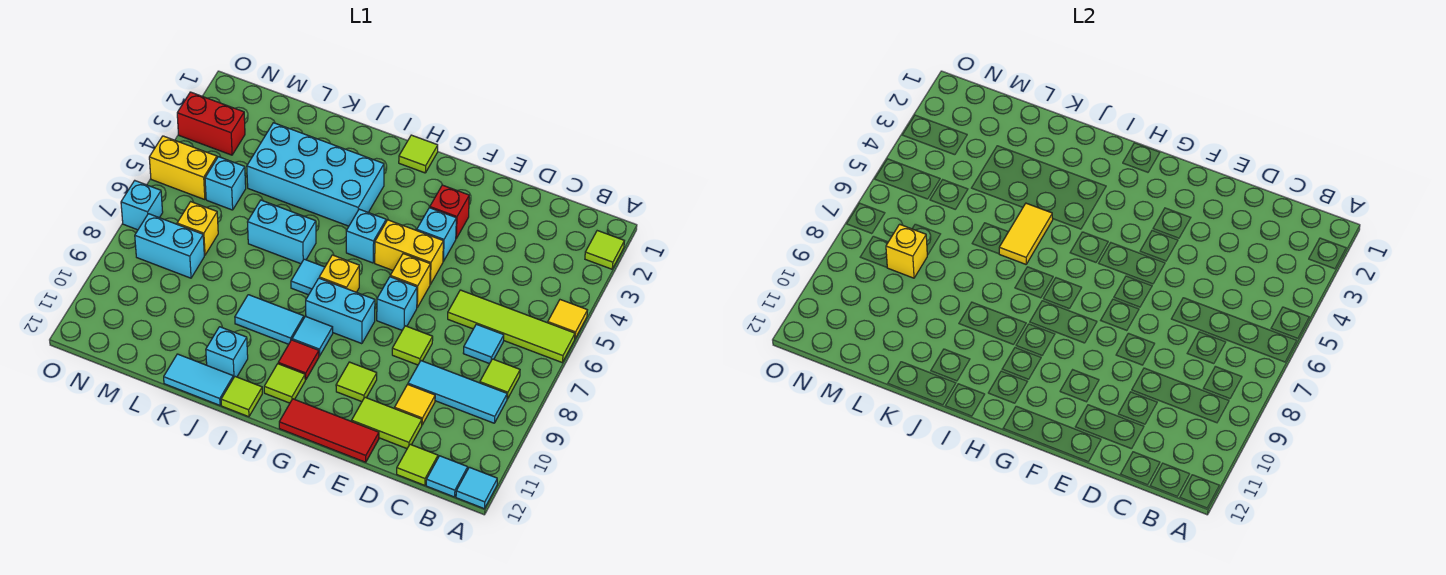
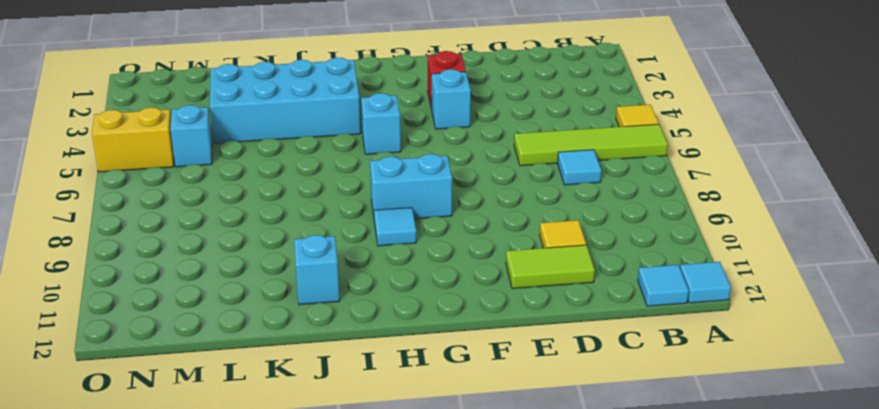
none -> lime tile A2 level 1
none -> lime tile B8 level 1
none -> cyan tile B9:D9 level 1
none -> lime tile C12 level 1

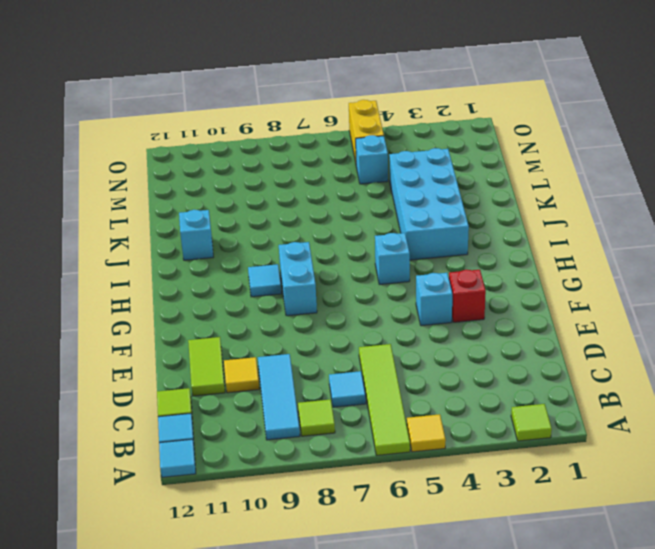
none -> lime tile E8 level 1
none -> red tile E12:G12 level 1
none -> yellow brick F5:G5 level 1
none -> yellow brick F6 level 1

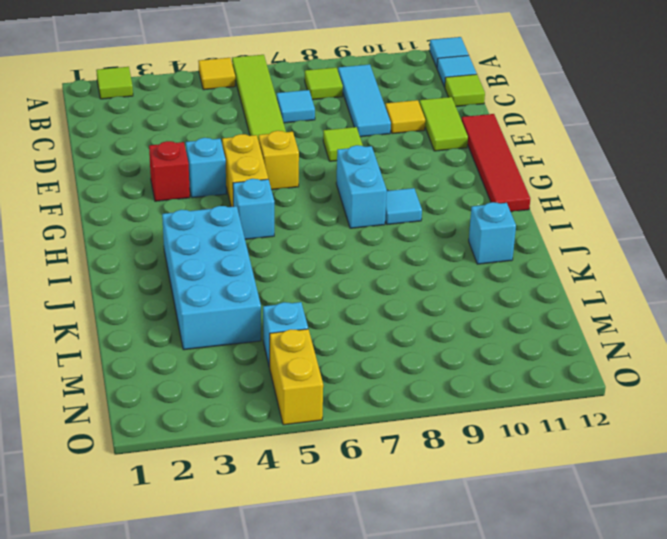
red tile E12:H12 level 1 -> red tile E12:G12 level 1
none -> cyan brick F7 level 1
none -> lime tile F10 level 1
none -> lime tile H1 level 1
none -> yellow brick H7 level 1

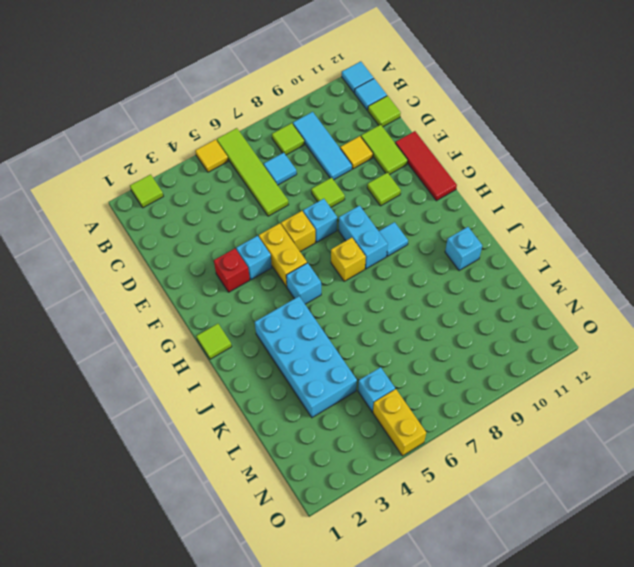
none -> red tile H10 level 1
none -> lime tile H11 level 1
none -> cyan tile I7 level 1
none -> cyan tile I9:J9 level 1

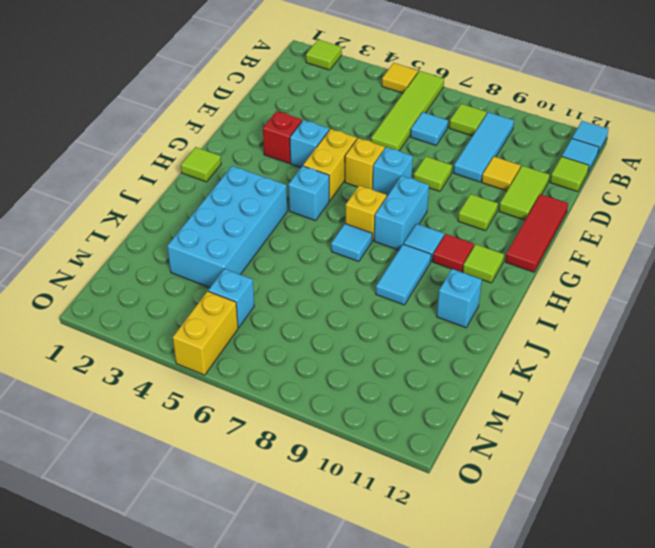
none -> lime tile I12 level 1
none -> cyan brick J6:K6 level 1
none -> cyan tile J12:K12 level 1
none -> yellow brick M7 level 1

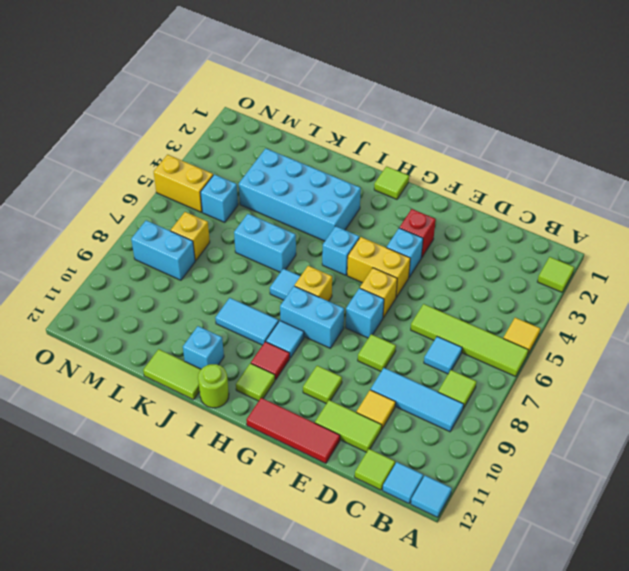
lime round brick I12 level 1 -> lime tile I12 level 1
lime tile J12:K12 level 1 -> cyan tile J12:K12 level 1
none -> red brick N3:O3 level 1
none -> cyan brick O7 level 1
none -> yellow tile J5:J6 level 2
none -> yellow brick M8 level 2

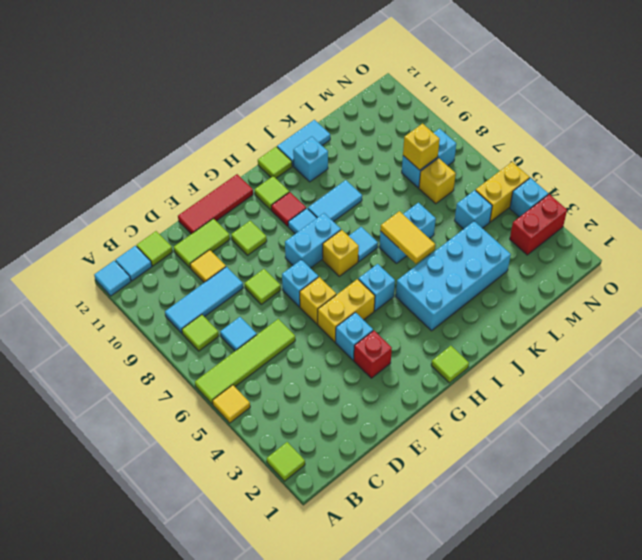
cyan brick O4 level 1 -> cyan brick O7 level 1

